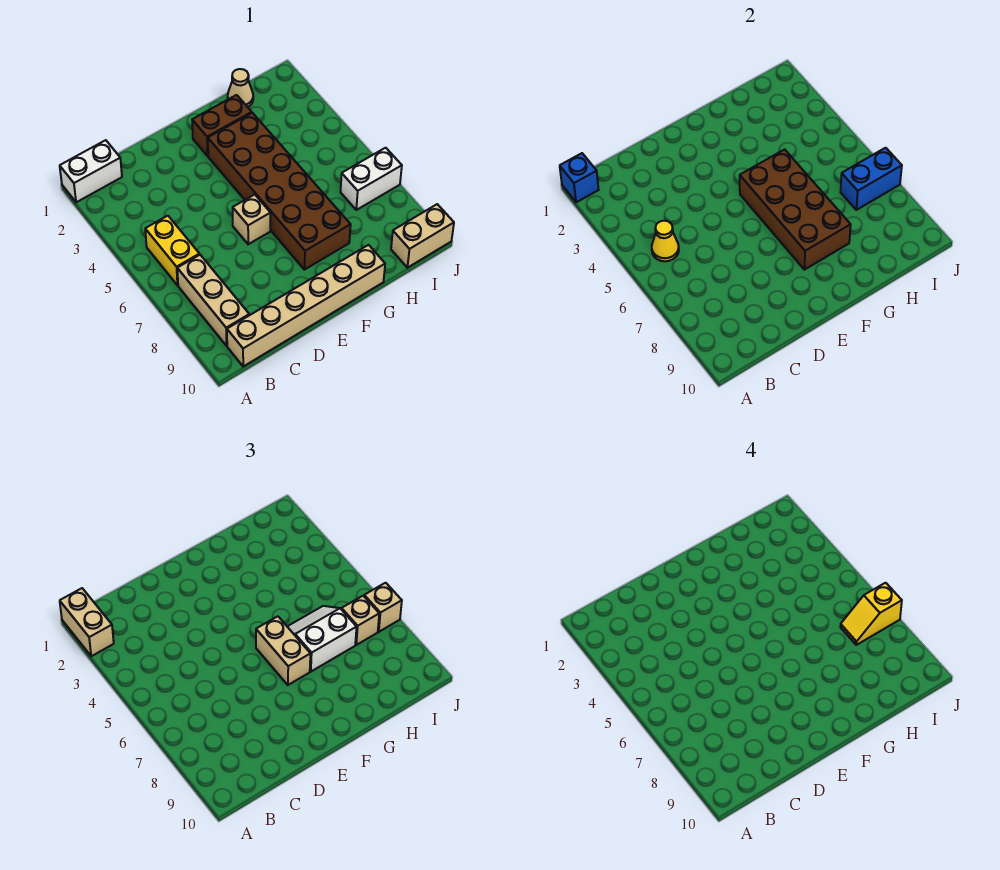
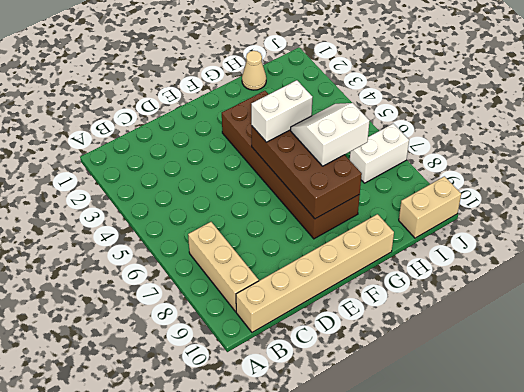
white brick F5:G5 level 3 -> white brick A1:B1 level 1
none -> yellow brick B5:B6 level 1
none -> tan brick E6 level 1
none -> brown brick F2:G2 level 1

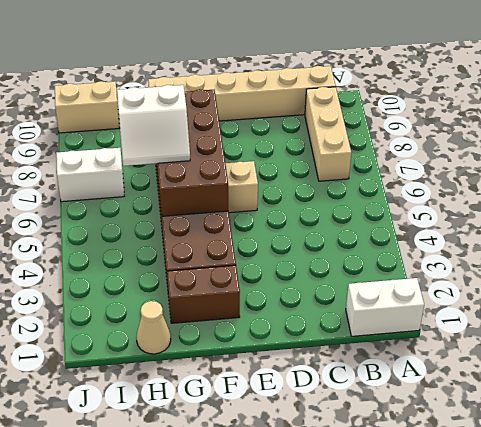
none -> yellow brick B5:B6 level 1
none -> blue brick A1 level 2
none -> yellow cone B5 level 2

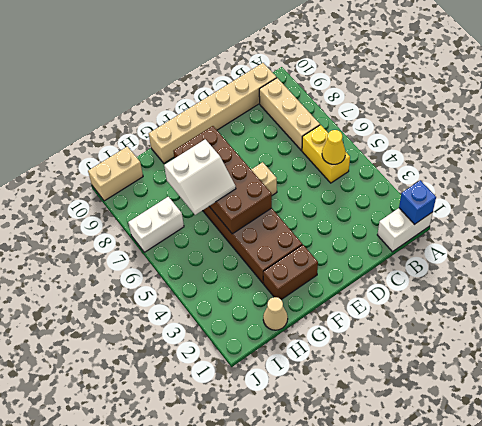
none -> blue brick I7:J7 level 2
none -> tan brick A1:A2 level 3
none -> tan brick F6:F7 level 3

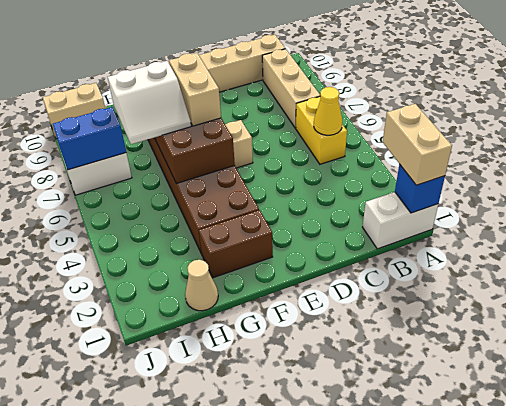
none -> tan brick I7 level 3
none -> tan brick J7 level 3
none -> yellow slope I7:J7 level 4 top J

